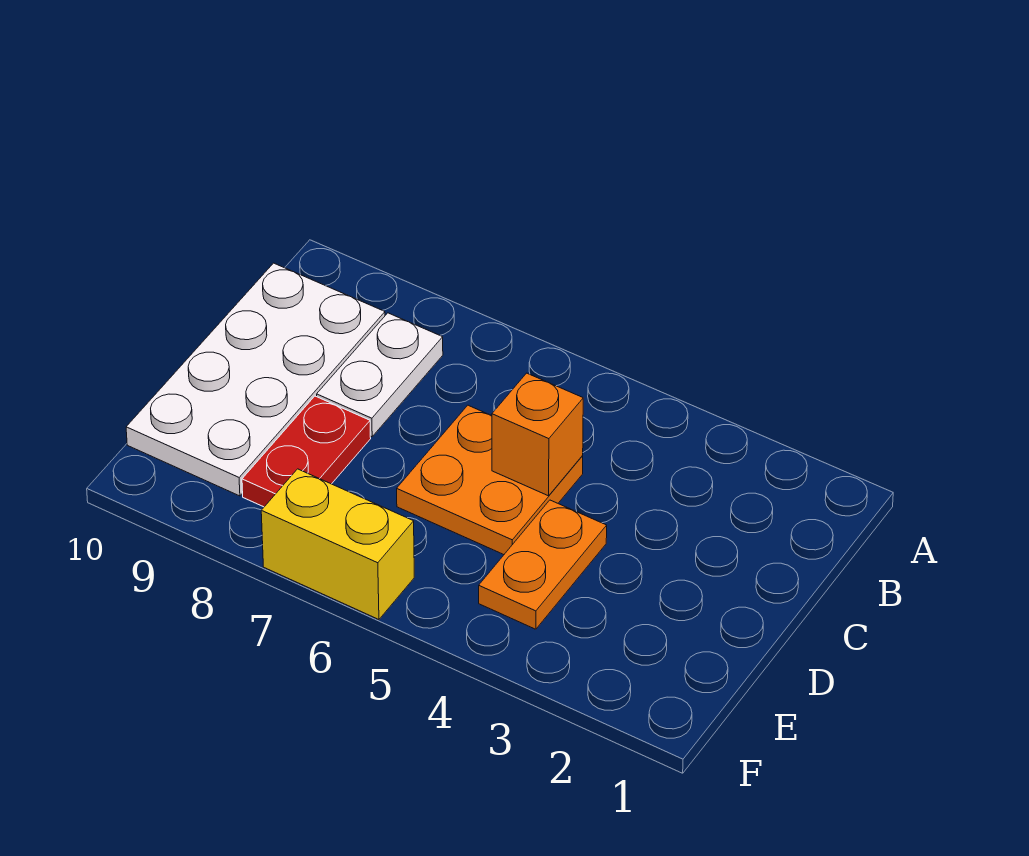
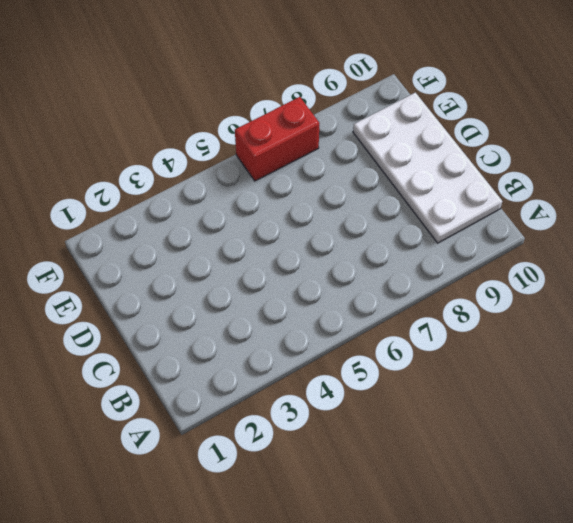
red brick F6:F7 level 1 -> yellow brick F6:F7 level 1
none -> white plate B8:C8 level 1
none -> orange plate C5:D6 level 1

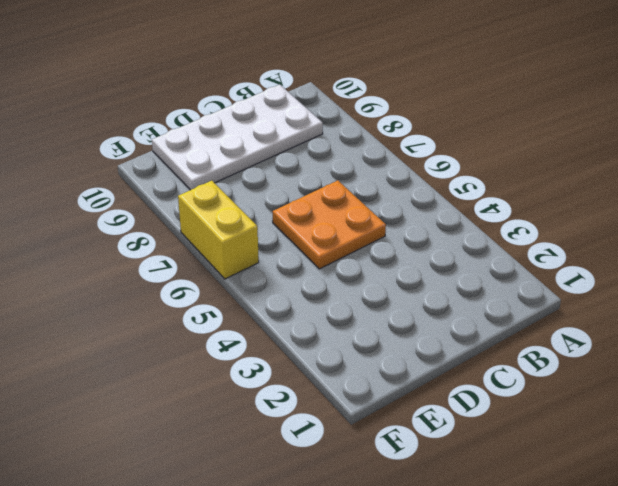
none -> white plate B8:C8 level 1
none -> orange plate D4:E4 level 1

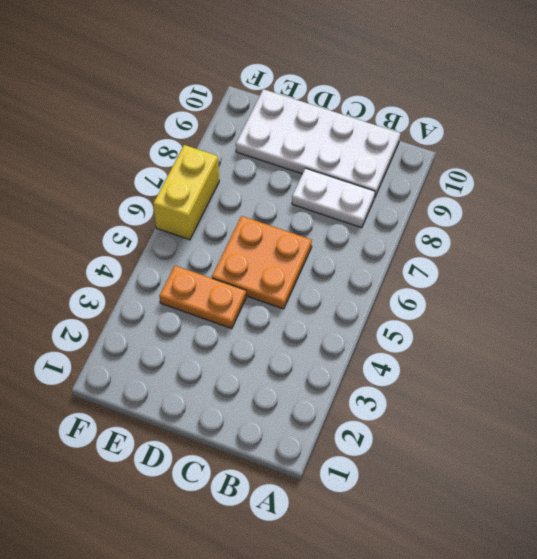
none -> red plate D8:E8 level 1
none -> orange brick C5 level 2

